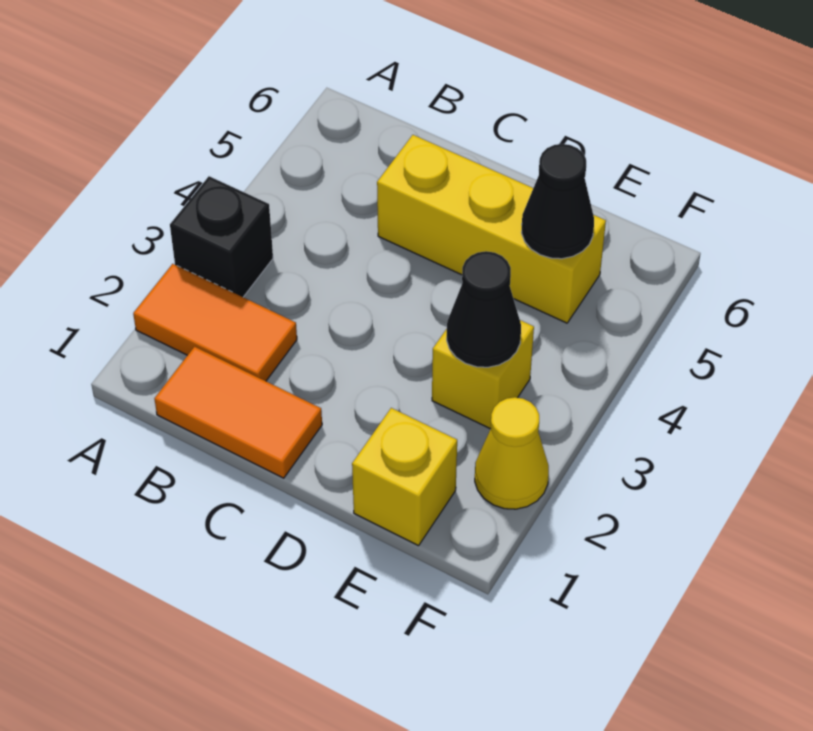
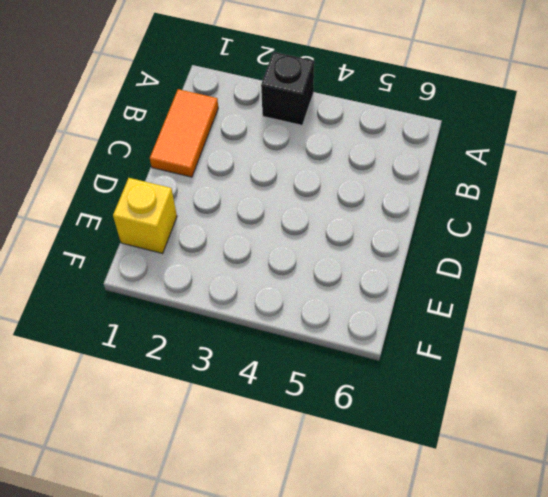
none -> orange tile A2:B2 level 1
none -> yellow brick C5:E5 level 1

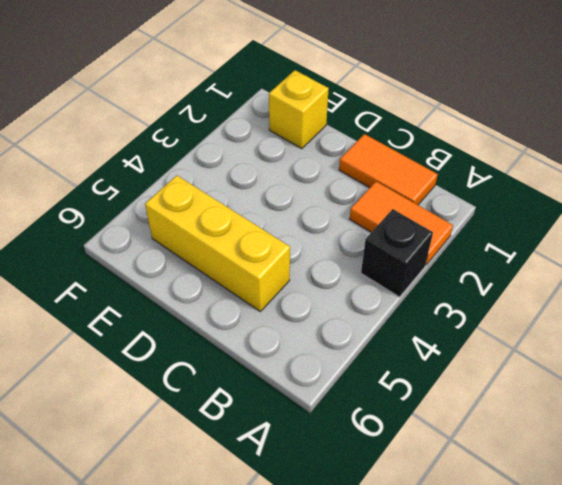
none -> yellow brick E3 level 1
none -> yellow cone F2 level 1

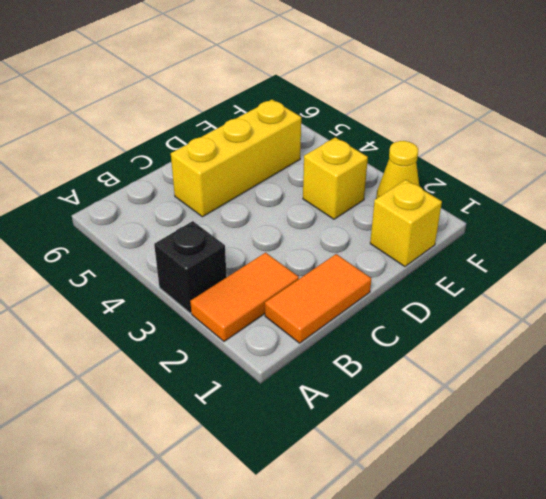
none -> black cone E3 level 2
none -> black cone E5 level 2

